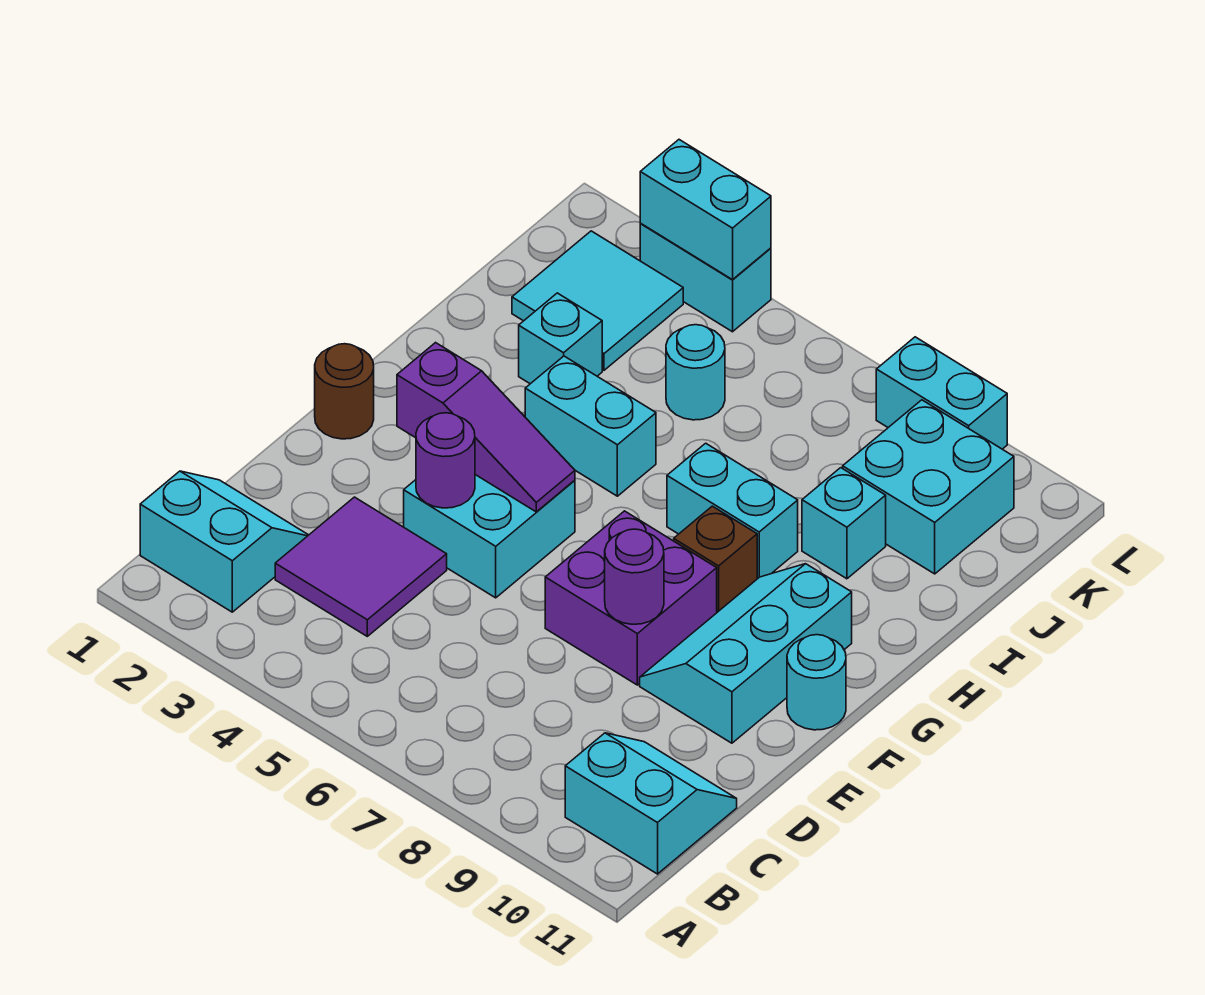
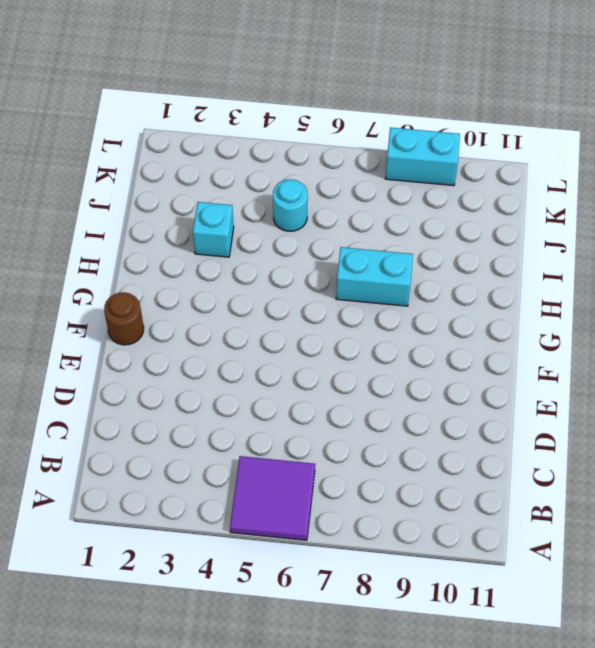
purple tile A5:B6 level 1 -> purple tile C3:D4 level 1
none -> cyan slope B1:C2 level 1 top B
none -> cyan slope B10:C11 level 1 top B
none -> cyan brick E4:F5 level 1

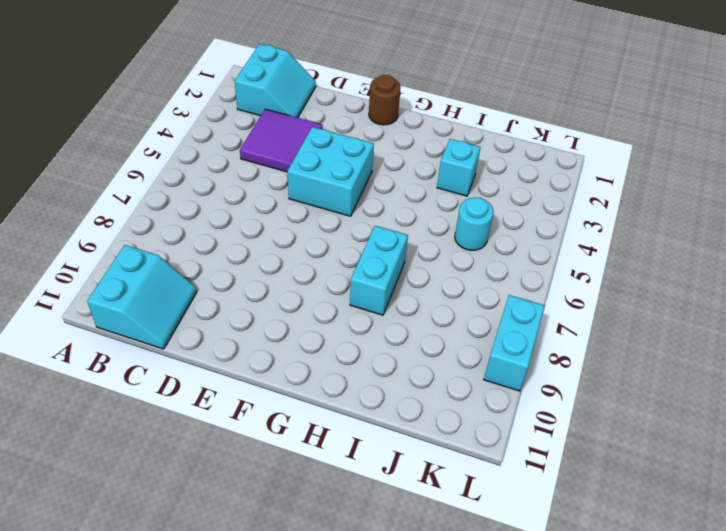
none -> purple brick E7:F8 level 1
none -> cyan slope E9:G10 level 1 top 10
none -> cyan round brick F11 level 1

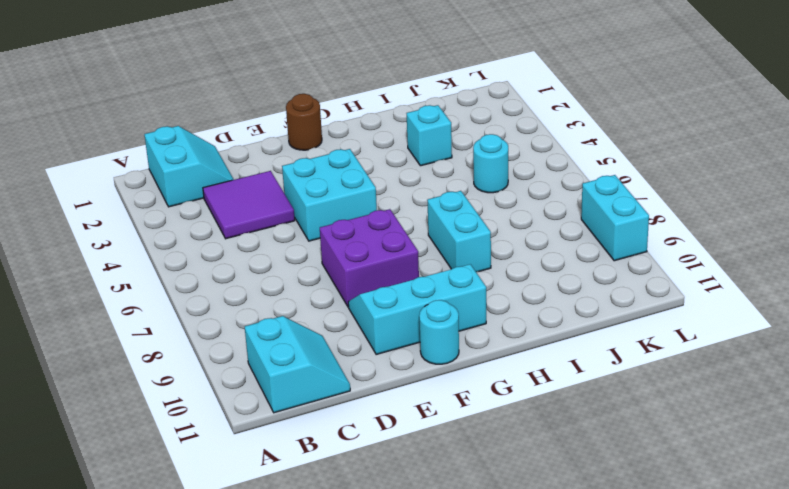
none -> brown brick G8 level 1
none -> cyan brick H4:H5 level 1
none -> cyan brick I9 level 1

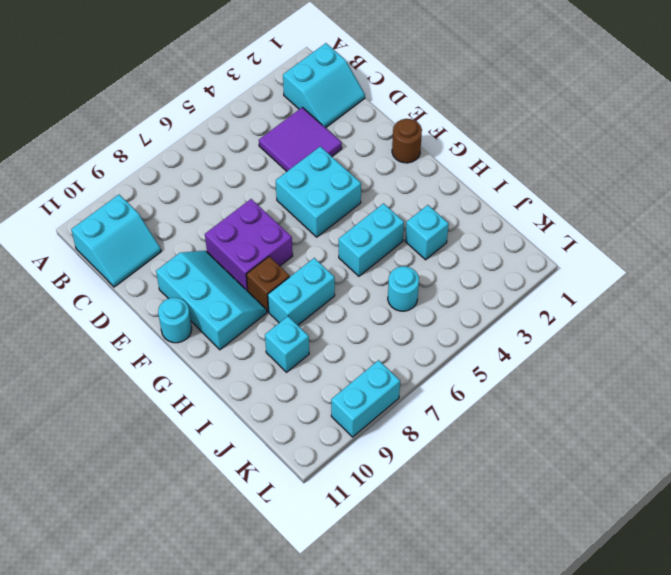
none -> cyan tile J2:K3 level 1
none -> cyan brick J9:K10 level 1
none -> cyan brick L3:L4 level 1

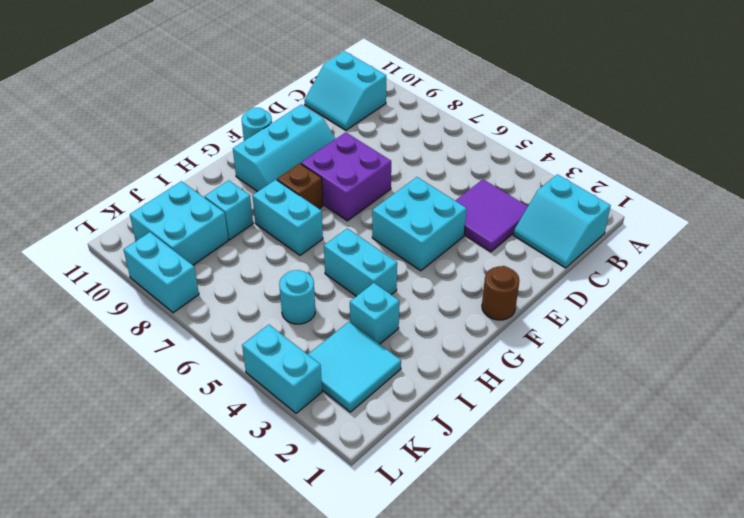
none -> purple round brick E4 level 2
none -> purple round brick E8 level 2
none -> purple slope F3:F5 level 2 top 3

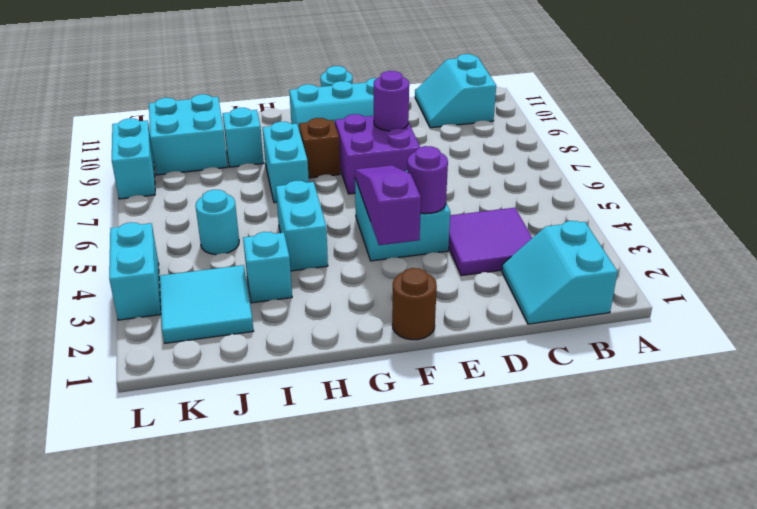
none -> cyan brick L3:L4 level 2

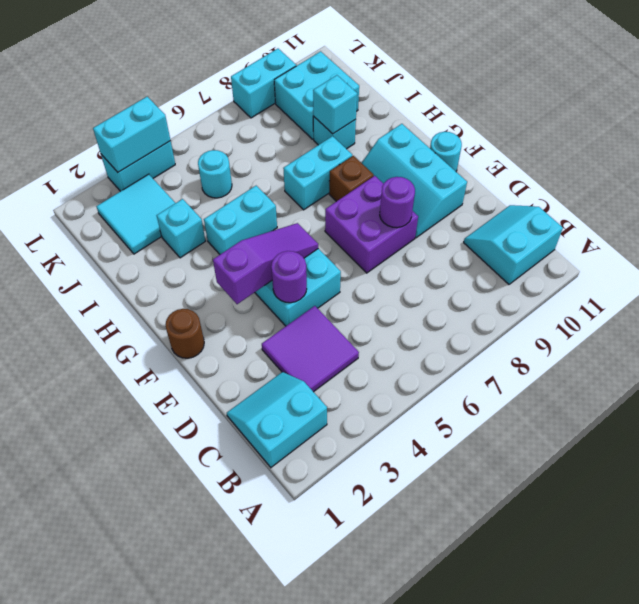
cyan brick I9 level 2 -> none

